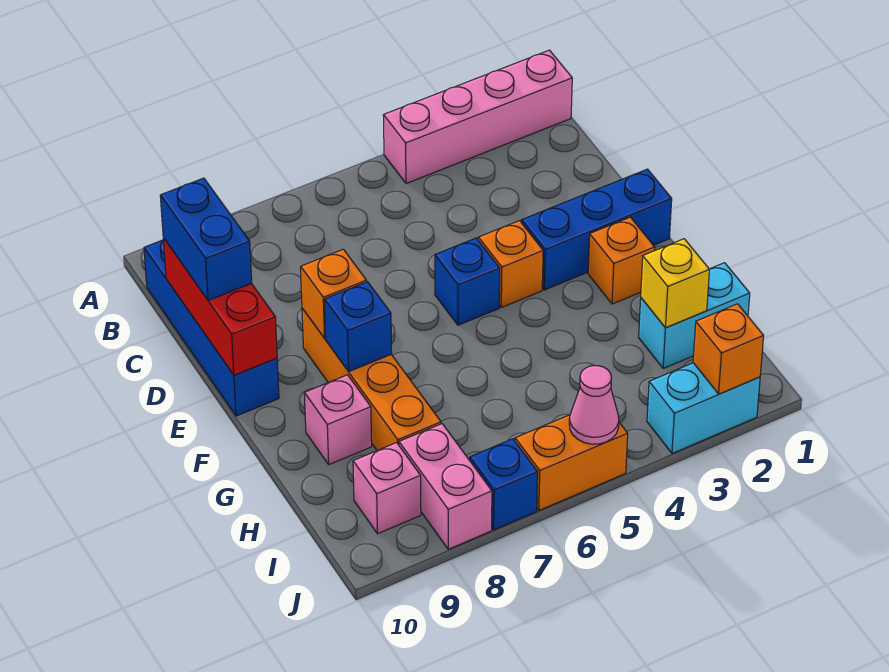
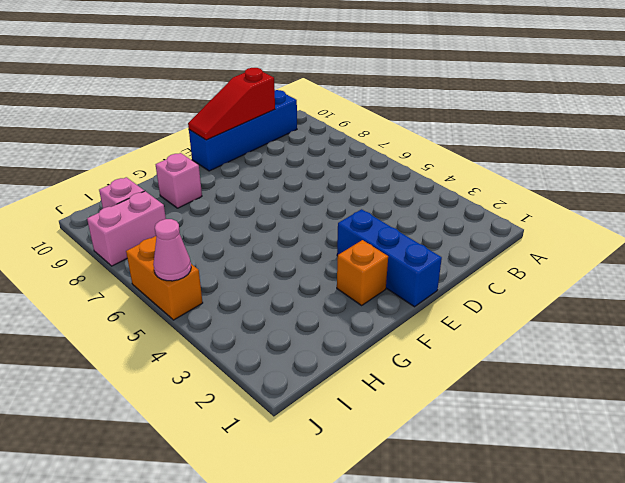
red slope C10:E10 level 2 top C -> red brick C10:E10 level 2
none -> pink brick A1:A4 level 1
none -> orange brick E4 level 1
none -> blue brick E5 level 1

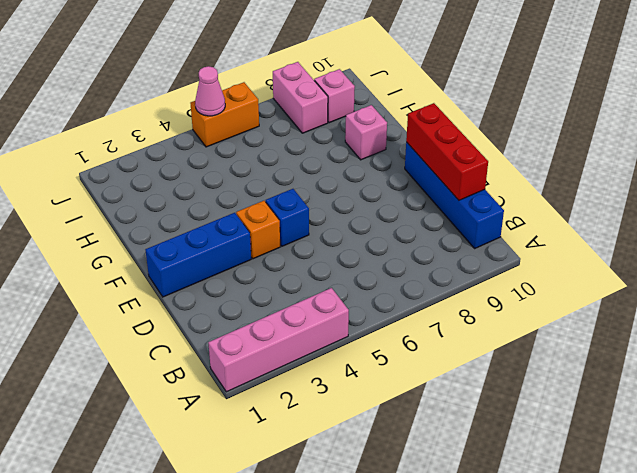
none -> orange brick E8:H8 level 1
none -> orange brick F2 level 1
none -> cyan brick H1:H2 level 1

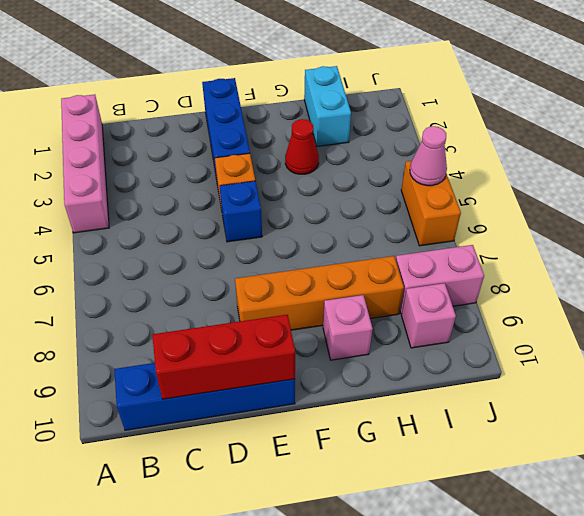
red cone G3 level 1 -> none
none -> orange brick F2 level 1
none -> cyan brick J2:J3 level 1
none -> blue brick J7 level 1

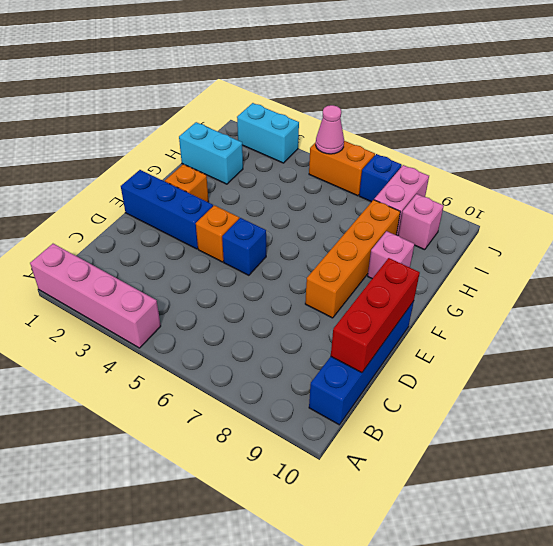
none -> orange brick E8 level 2
none -> blue brick F8 level 2
none -> yellow brick H2 level 2

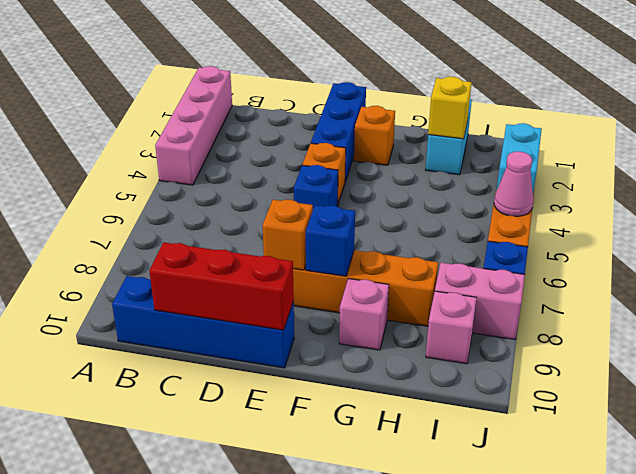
none -> orange brick J2 level 2
none -> blue brick C10:D10 level 3

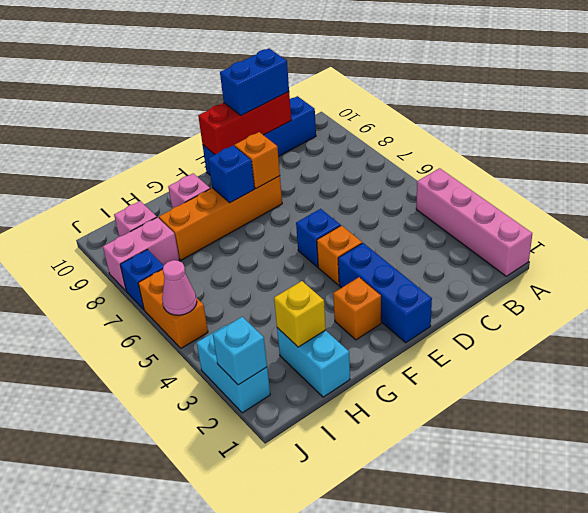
cyan brick J2 level 2 -> orange brick J2 level 2

